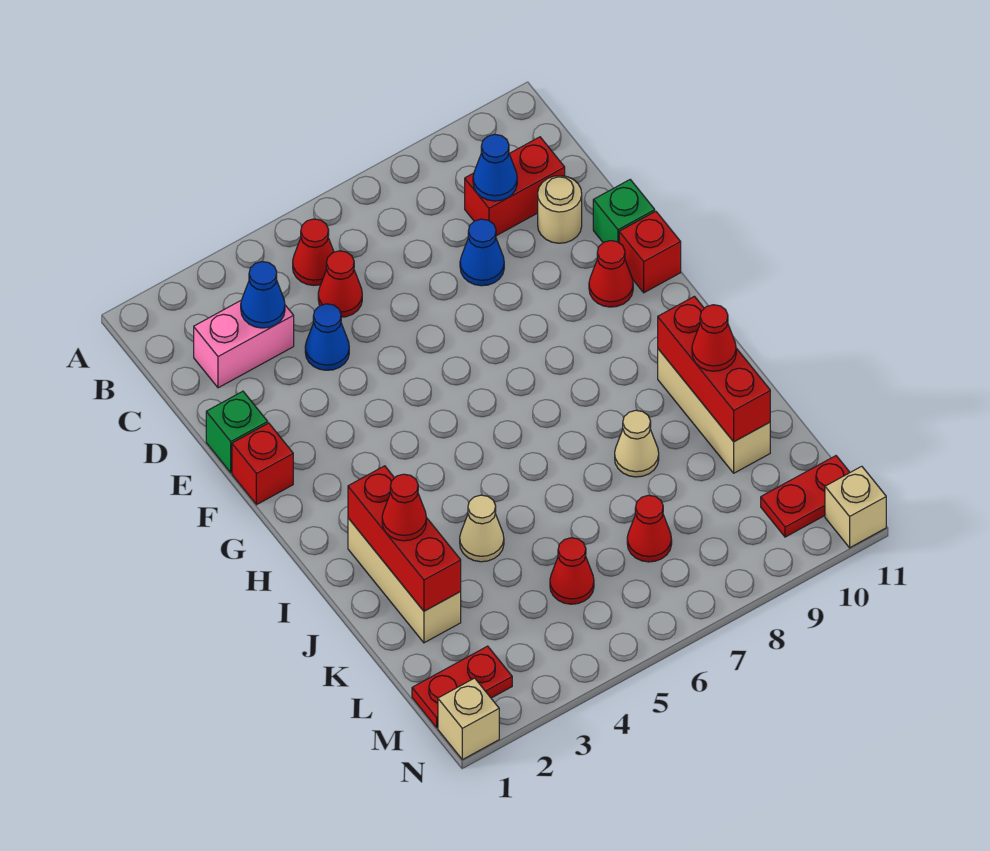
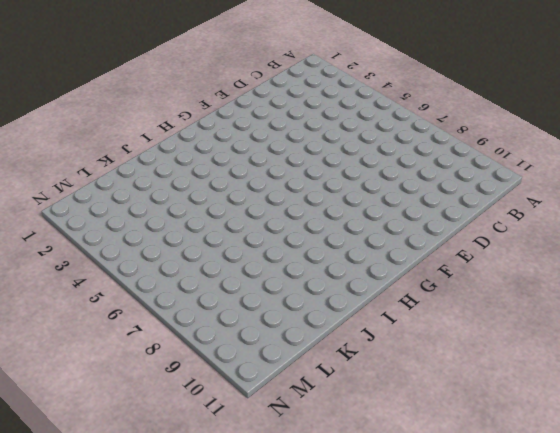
none -> red cone B5 level 1
none -> pink brick C2:C3 level 1
none -> red cone C5 level 1

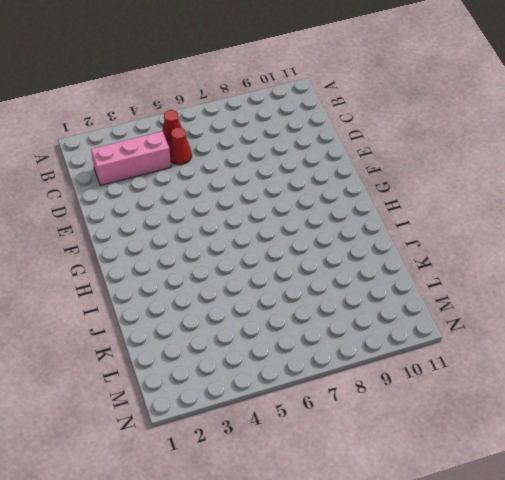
pink brick C2:C4 level 1 -> pink brick C2:C3 level 1
none -> red brick C9:C10 level 1
none -> blue cone D4 level 1
none -> blue cone D8 level 1

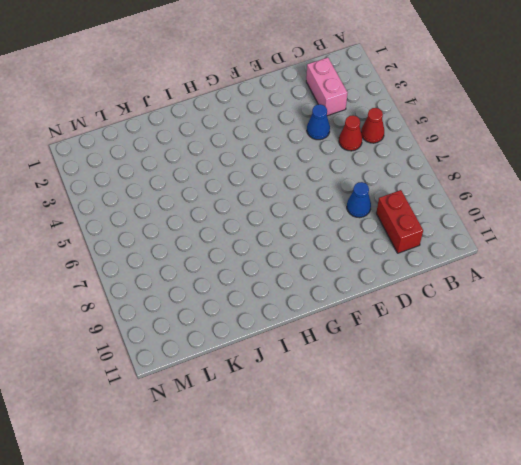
none -> tan round brick D10 level 1
none -> green brick E1 level 1
none -> green brick E11 level 1

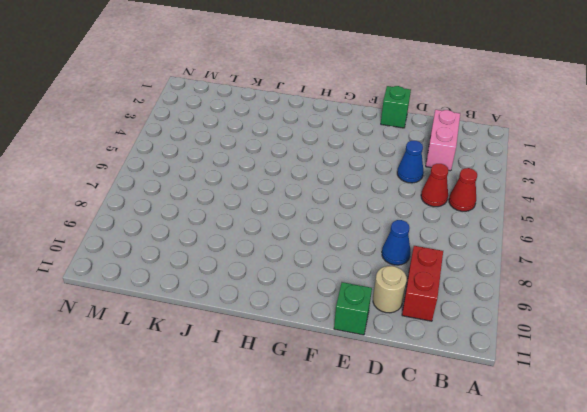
none -> red brick F1 level 1
none -> red cone F10 level 1
none -> red brick F11 level 1

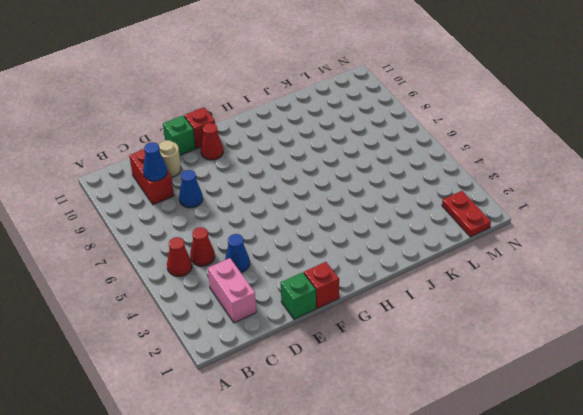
none -> tan brick I2:K2 level 1
none -> tan brick I10:K10 level 1
none -> tan cone J4 level 1

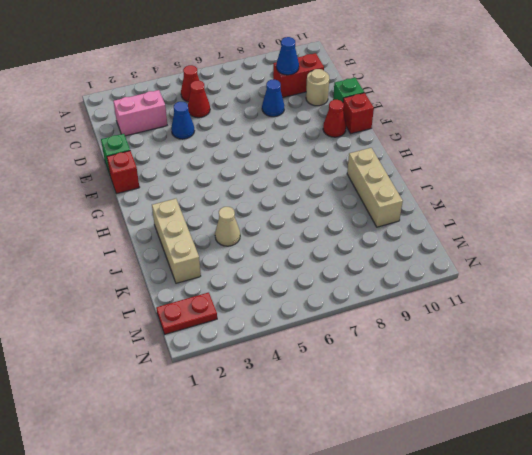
none -> tan cone J8 level 1
none -> red cone L5 level 1
none -> red cone L7 level 1

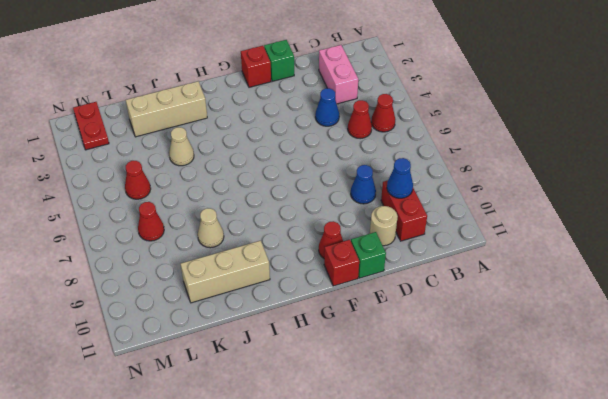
none -> red plate M10:M11 level 1
none -> tan brick N1 level 1
none -> tan brick N11 level 1

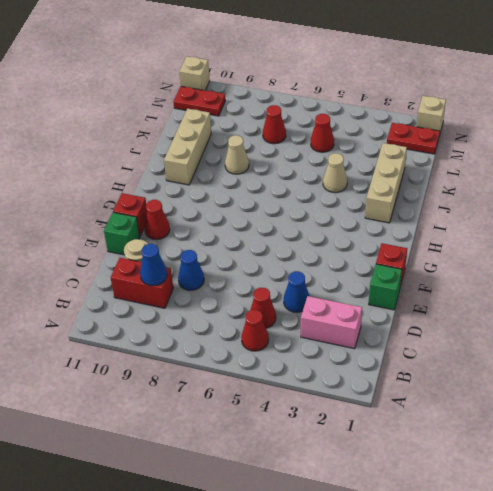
none -> blue cone C3 level 2
none -> red brick I2:K2 level 2
none -> red brick I10:K10 level 2

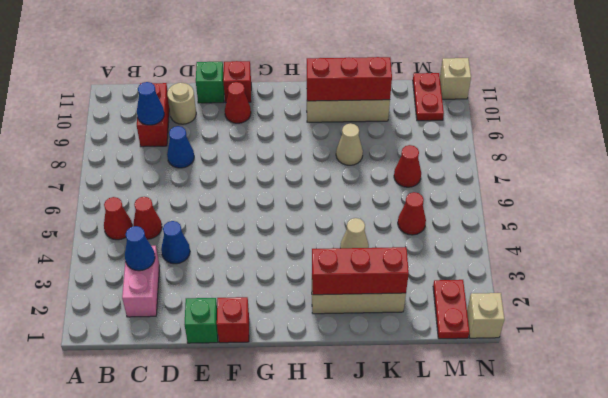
none -> red cone J2 level 3
none -> red cone J10 level 3

